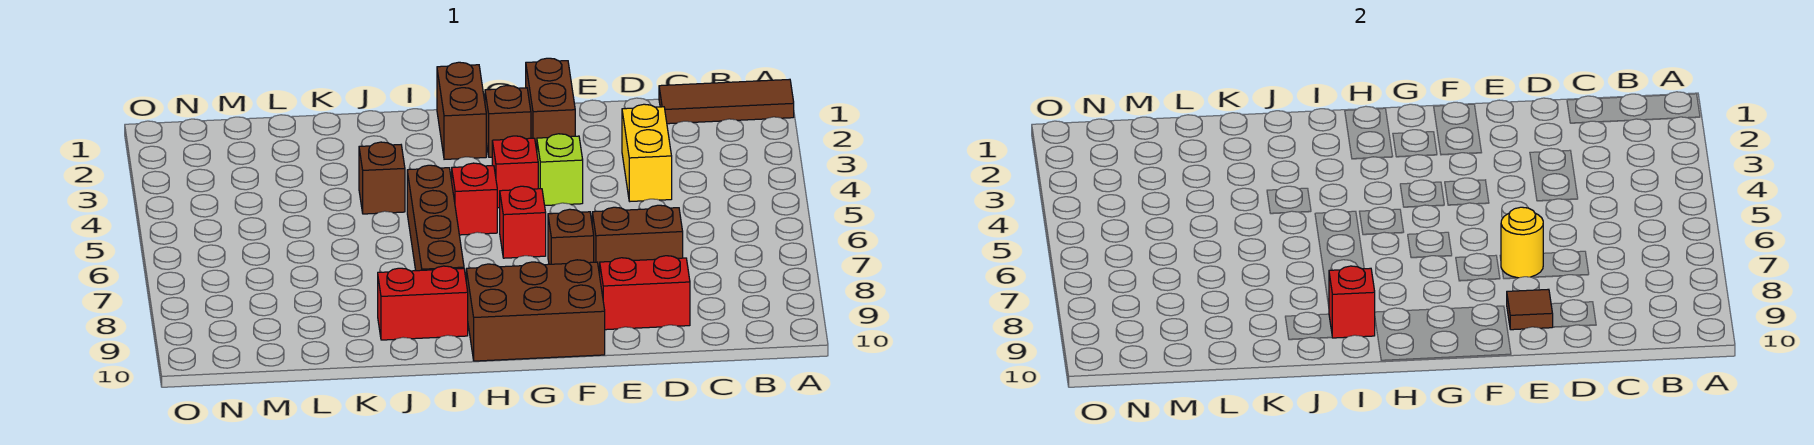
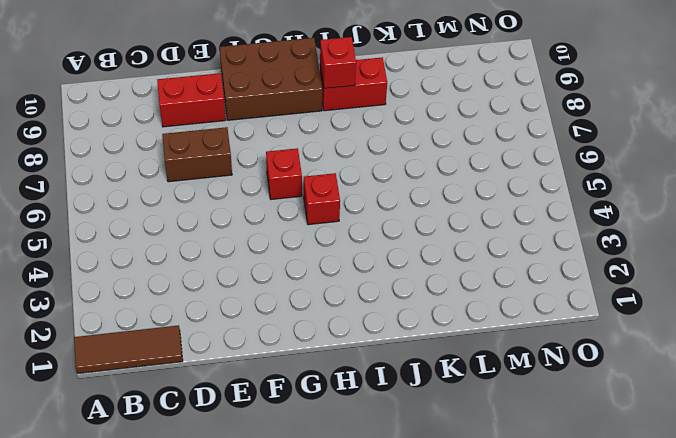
none -> yellow brick D3:D4 level 1
none -> brown brick F1:F2 level 1
none -> lime brick F4 level 1

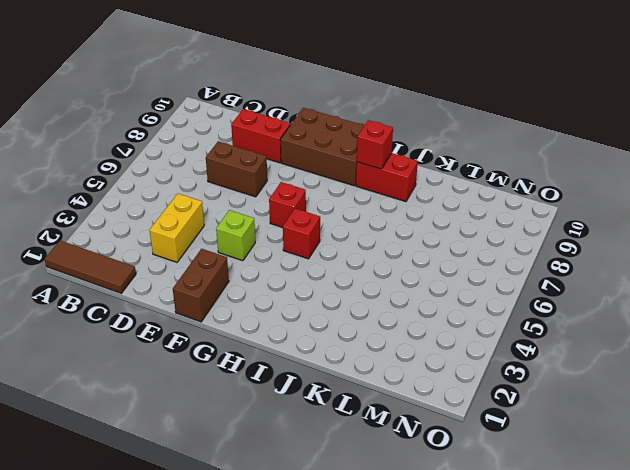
none -> brown brick F7 level 1
none -> brown brick G2 level 1
none -> red brick G4 level 1

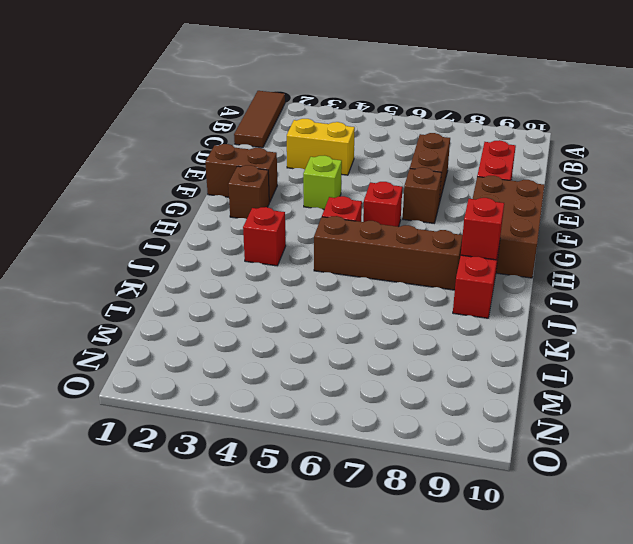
red brick I3 level 1 -> red brick G4 level 1
none -> brown brick H1:H2 level 1
none -> brown brick J4 level 1
none -> yellow round brick E7 level 2

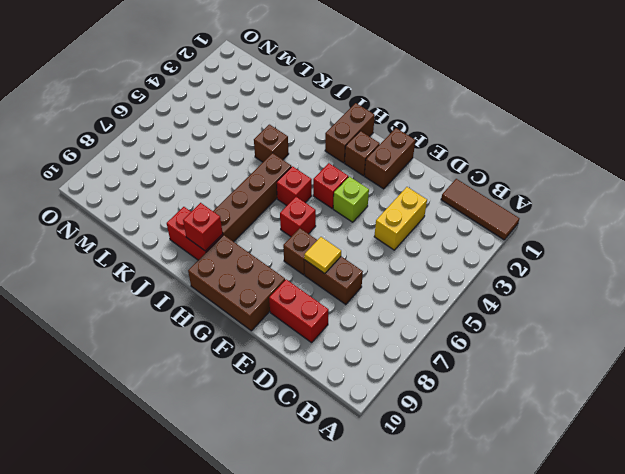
yellow tile E7 level 2 -> yellow round brick E7 level 2
none -> brown tile E9 level 2

